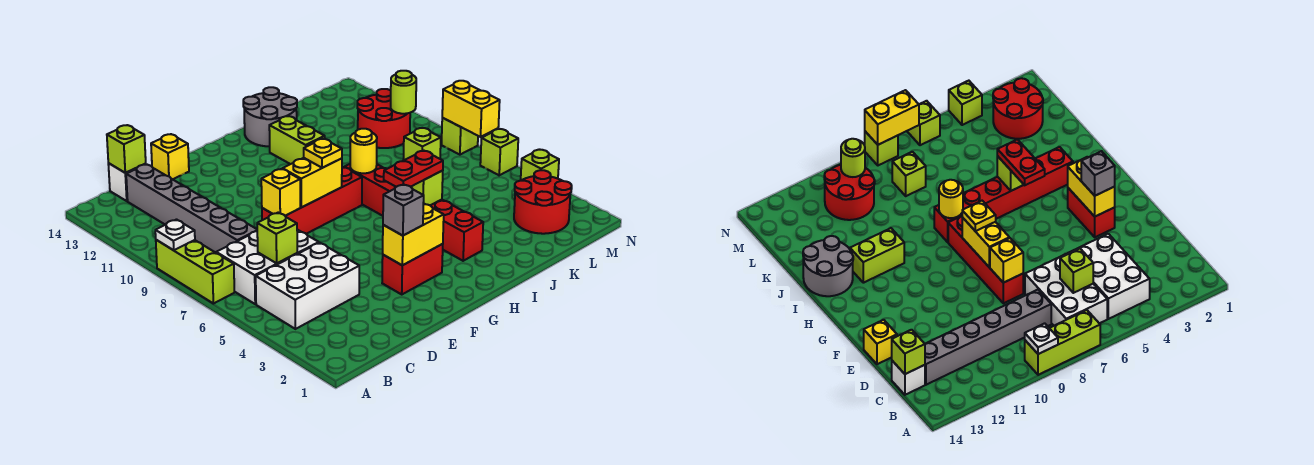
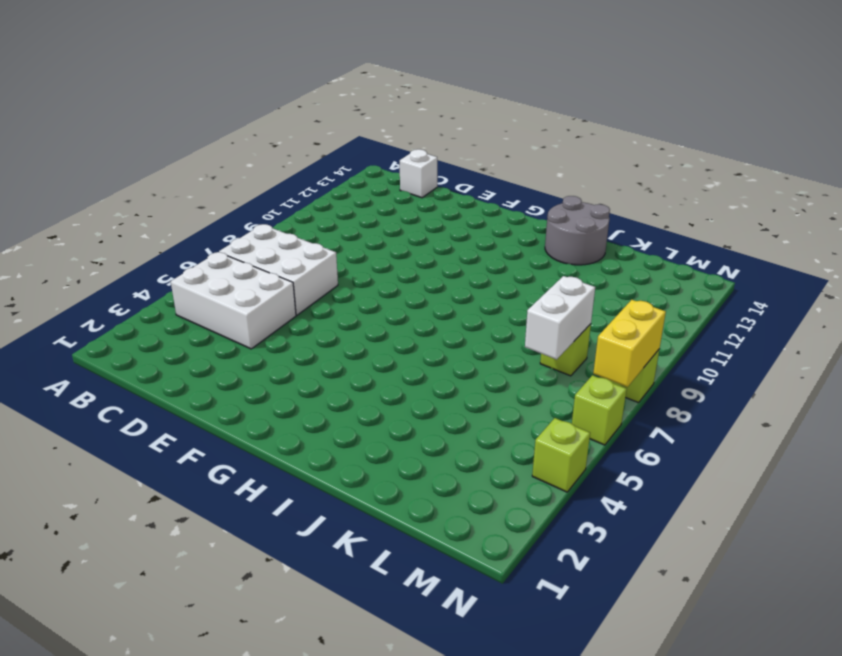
white brick L7:L8 level 2 -> none
none -> lime brick A7:A9 level 1
none -> grey brick C8:C13 level 1
none -> red brick E8:H8 level 1
none -> yellow brick E14 level 1

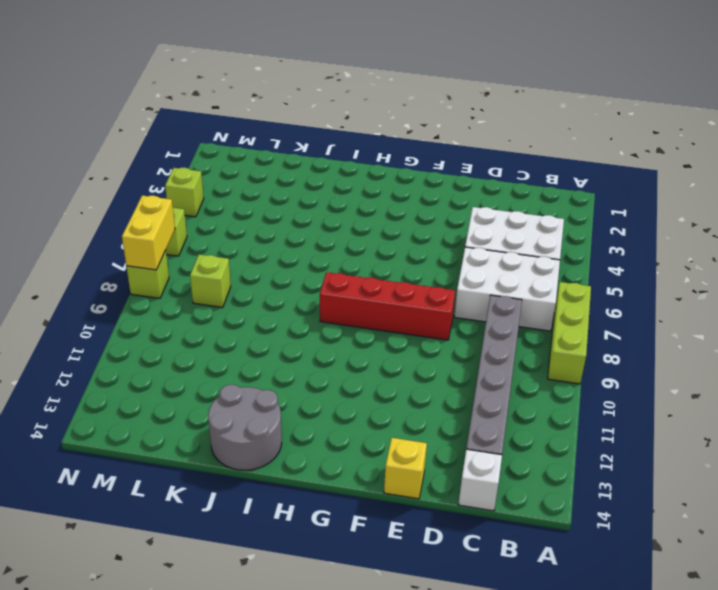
none -> red brick F3:G3 level 1
none -> red brick I3:I8 level 1
none -> lime brick I11:I12 level 1
none -> red round brick L2:M3 level 1

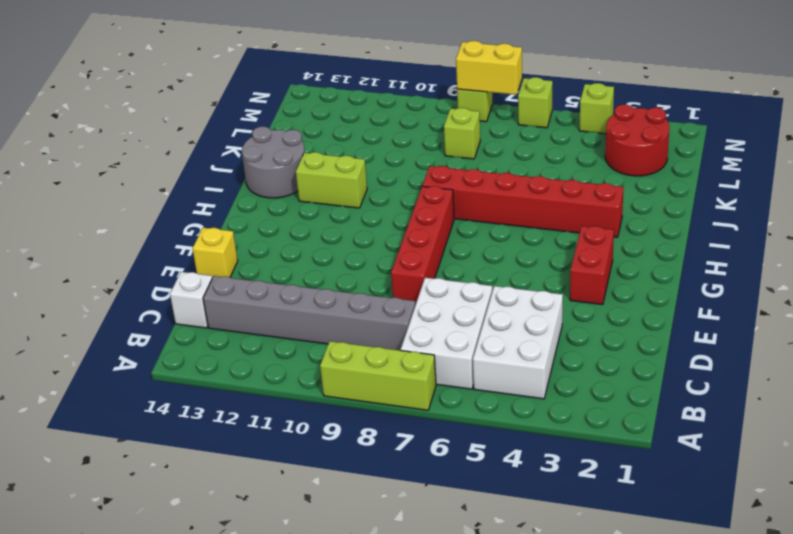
none -> red round brick L10:M11 level 1
none -> white plate A9 level 2
none -> lime brick C6 level 2
none -> lime brick C14 level 2

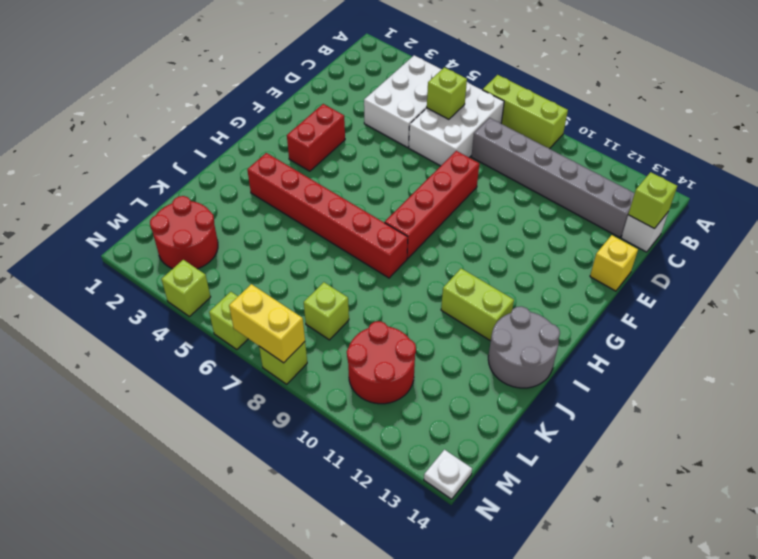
white plate N14 level 1 -> white plate A9 level 2
none -> yellow brick E8 level 2
none -> yellow brick F3:G3 level 2
none -> yellow brick F8:G8 level 2
none -> lime brick I5 level 2

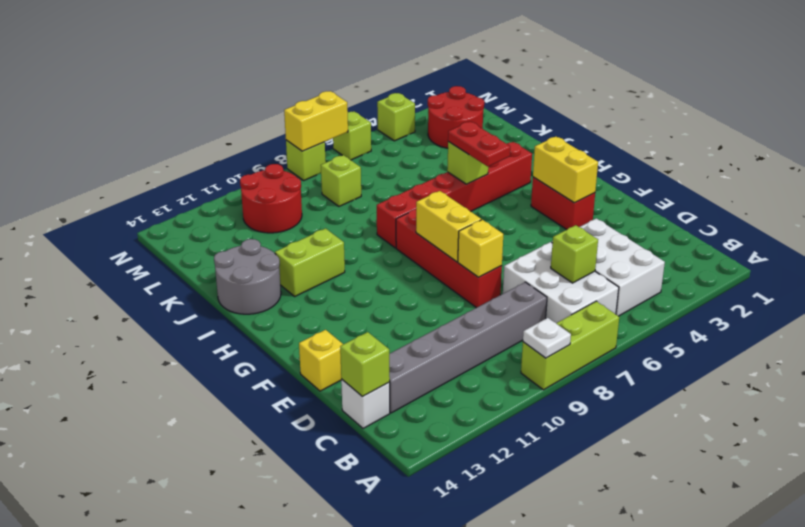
none -> yellow round brick I8 level 2
none -> lime round brick M10 level 2
none -> grey brick F3 level 3
none -> yellow plate G8 level 3

